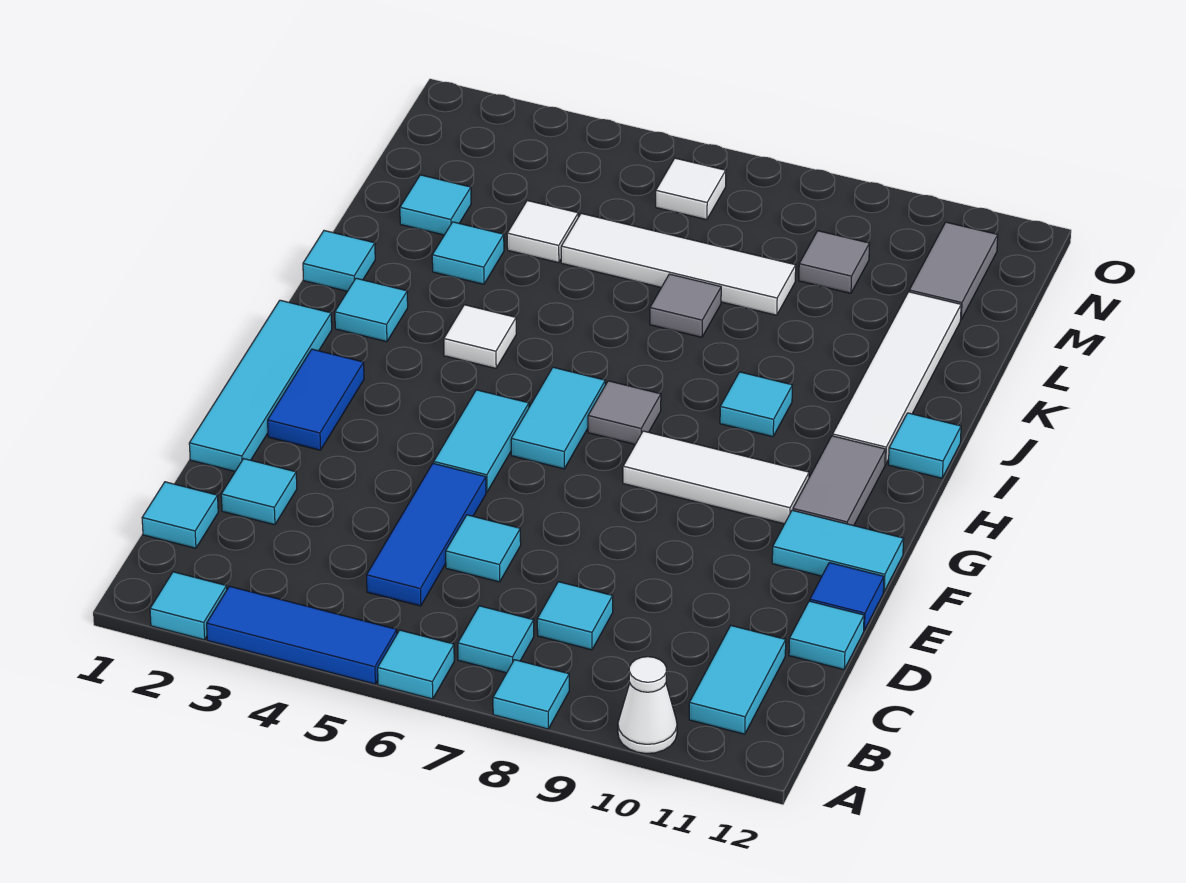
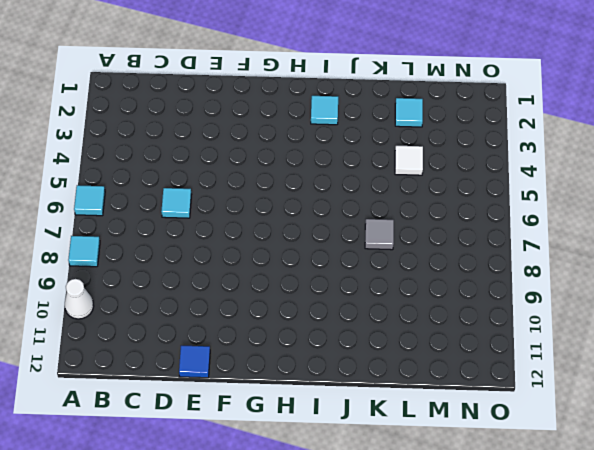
none -> cyan tile A2 level 1
none -> blue tile A3:A5 level 1
none -> cyan tile B7 level 1
none -> cyan tile B11:C11 level 1

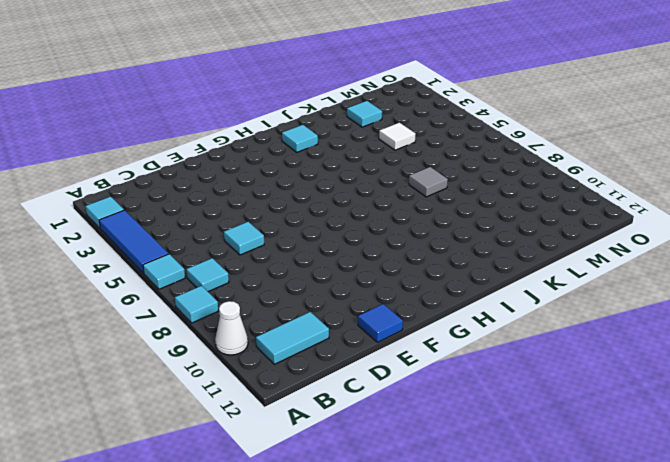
none -> cyan tile C1 level 1
none -> blue tile C5:E5 level 1
none -> cyan tile C8 level 1
none -> cyan tile D2 level 1

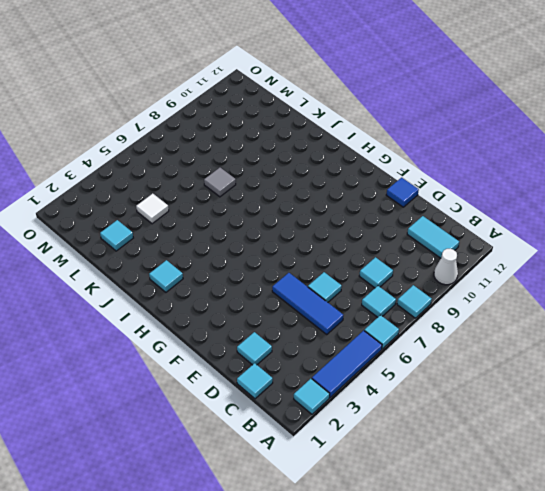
none -> cyan tile D12 level 1
none -> cyan tile E1:H1 level 1
none -> blue tile F2:G2 level 1
none -> cyan tile F5:G5 level 1

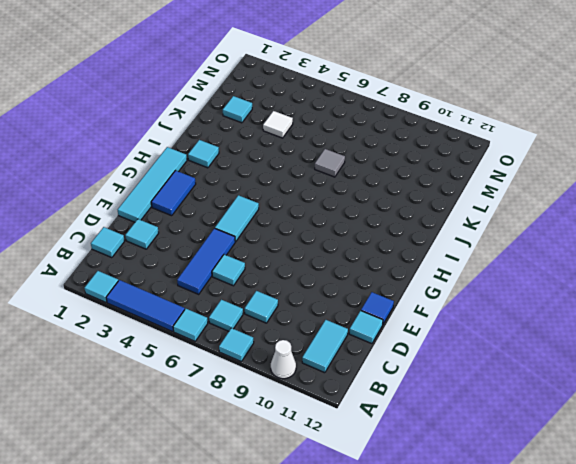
none -> cyan tile F11:F12 level 1
none -> cyan tile G6:H6 level 1
none -> white tile G8:G10 level 1
none -> grey tile G11:H11 level 1

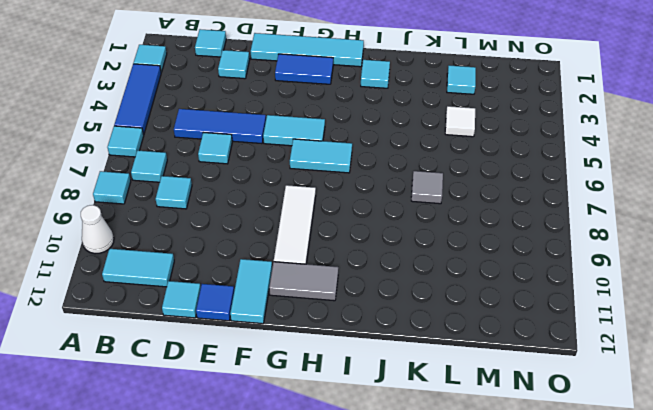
none -> grey tile H7 level 1
none -> white tile I4 level 1
none -> cyan tile I9 level 1
none -> white tile I11:L11 level 1

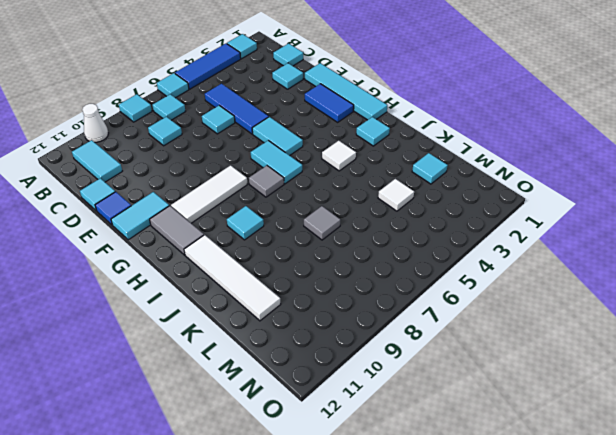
none -> cyan tile I12 level 1
none -> cyan tile J1 level 1
none -> cyan tile K3 level 1
none -> white tile L5:L8 level 1

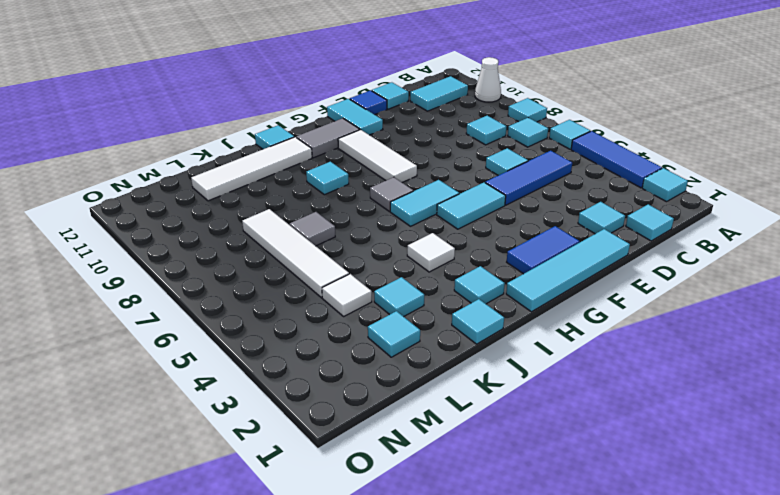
none -> grey tile M9 level 1
none -> grey tile M11:N11 level 1
none -> white tile N6 level 1

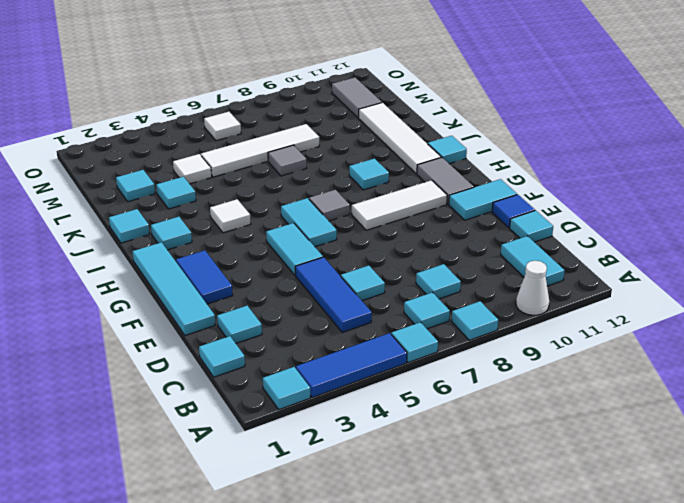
none -> grey tile M9 level 1

